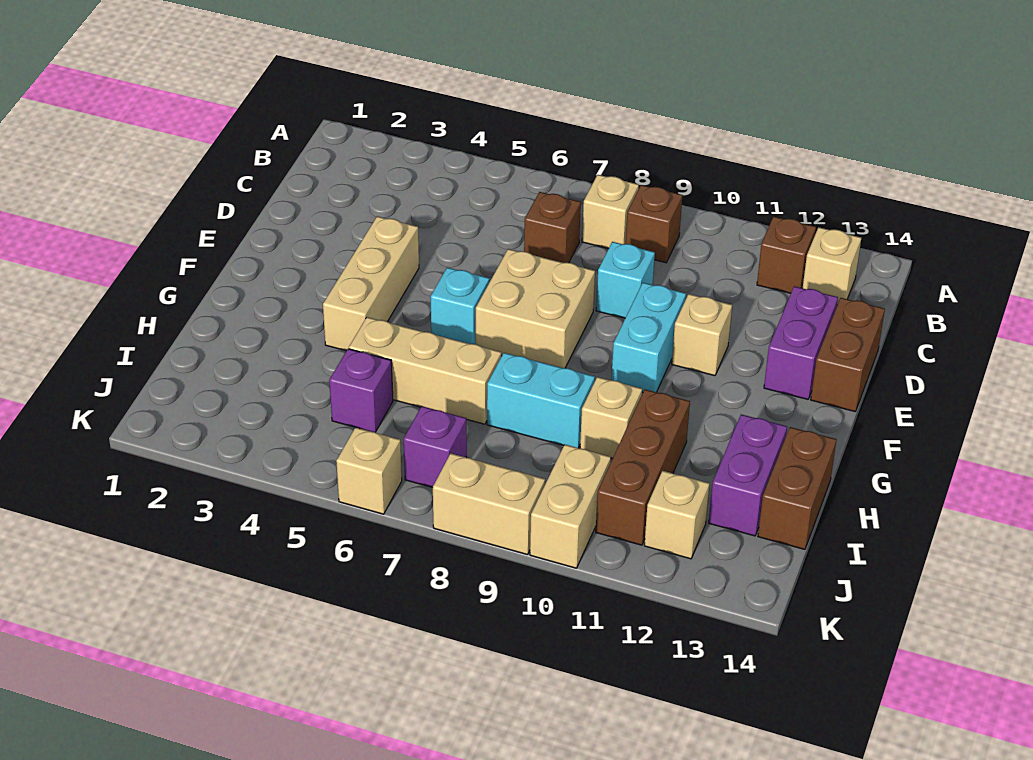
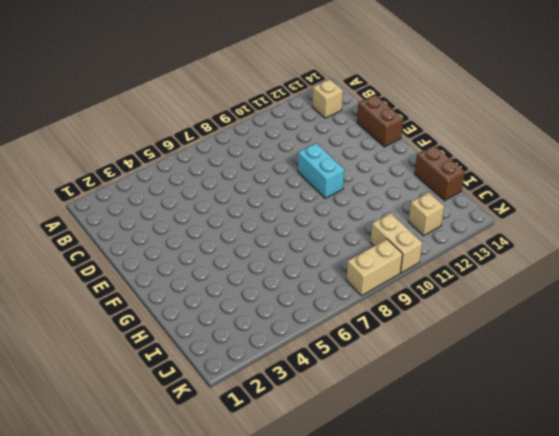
none -> tan brick B8 level 1
none -> brown brick B9 level 1
none -> brown brick B12 level 1

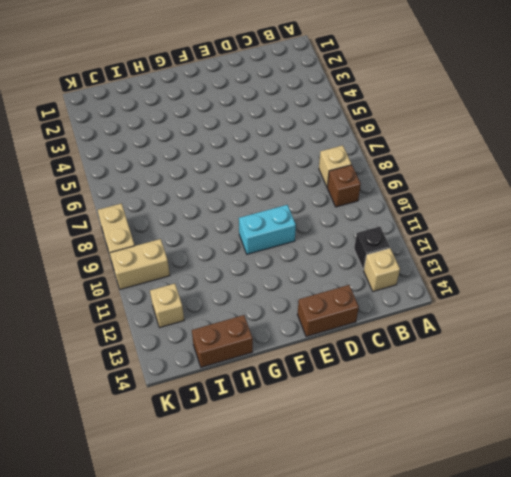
black brick B12 level 1 -> brown brick B12 level 1
none -> brown brick C7 level 1
none -> cyan brick D9 level 1
none -> purple brick D13:E13 level 1

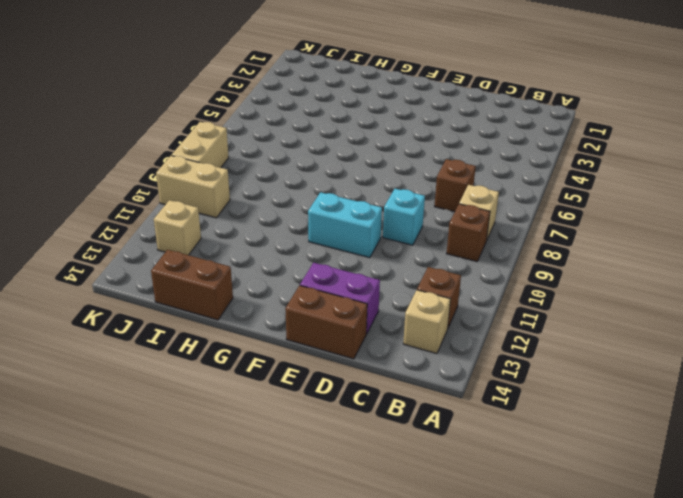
none -> tan brick E4:G4 level 1
none -> tan brick E7:F8 level 1
none -> tan brick E11 level 1

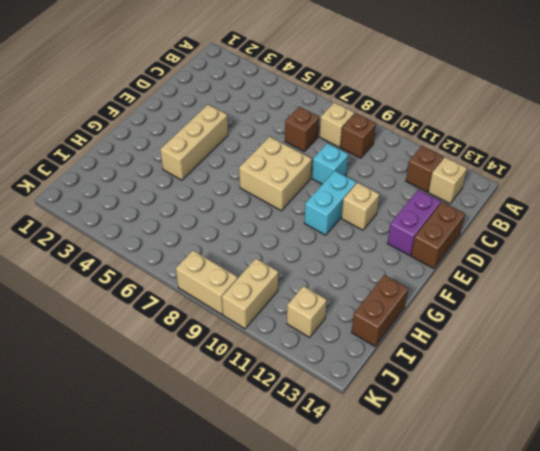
none -> cyan brick F6 level 1
none -> tan brick H5:H7 level 1
none -> cyan brick H8:H9 level 1

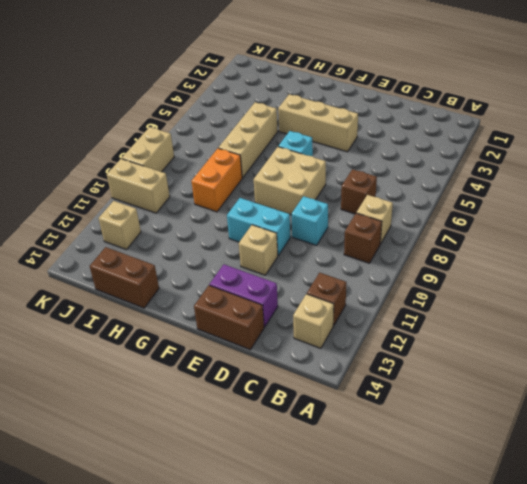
orange brick H8:H9 level 1 -> cyan brick H8:H9 level 1
none -> tan brick H10 level 1
none -> brown brick H11:J11 level 1
none -> purple brick H13:I13 level 1

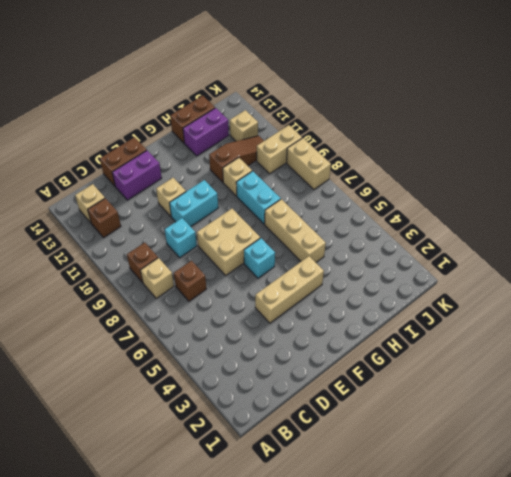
brown slope H11:J11 level 1 top H -> brown brick H11:J11 level 1
none -> purple brick I5 level 1
none -> purple brick J7 level 1
none -> tan brick K6 level 1

